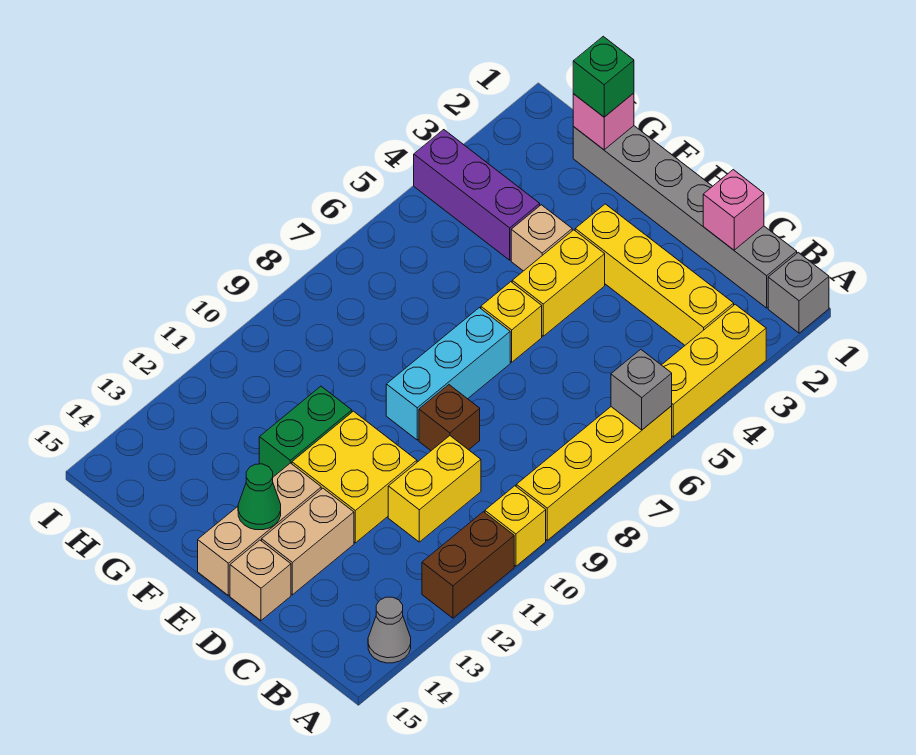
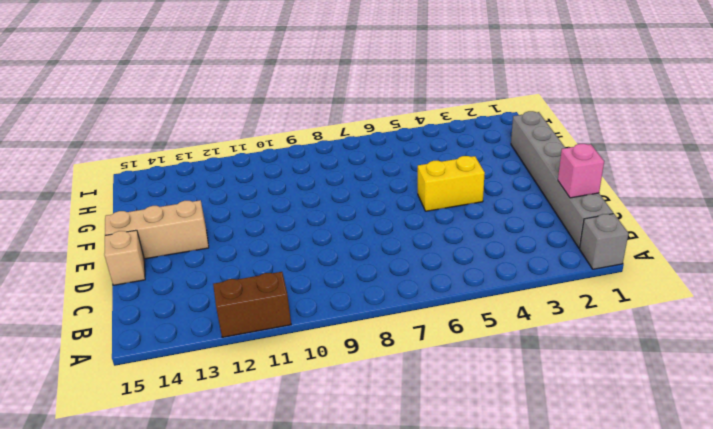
none -> yellow brick A3:A5 level 1
none -> yellow brick A6:A9 level 1
none -> yellow brick A10 level 1

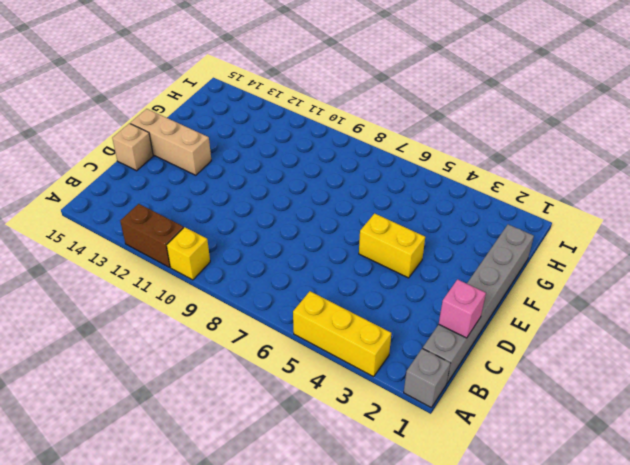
none -> yellow brick A6:A9 level 1
none -> grey cone A14 level 1
none -> yellow brick B3:E3 level 1

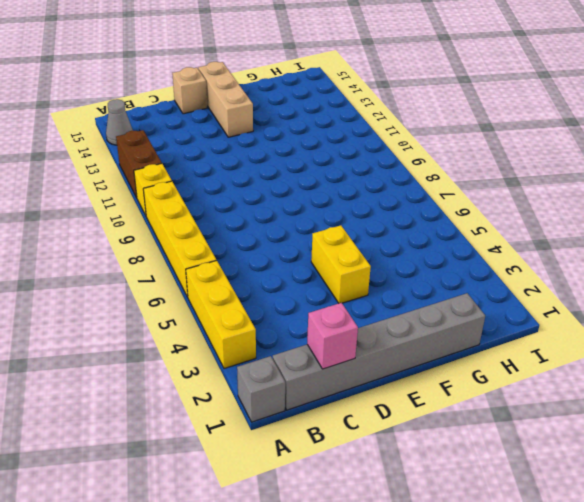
none -> yellow brick B3:E3 level 1
none -> yellow brick C10:C11 level 1
none -> brown brick D9 level 1

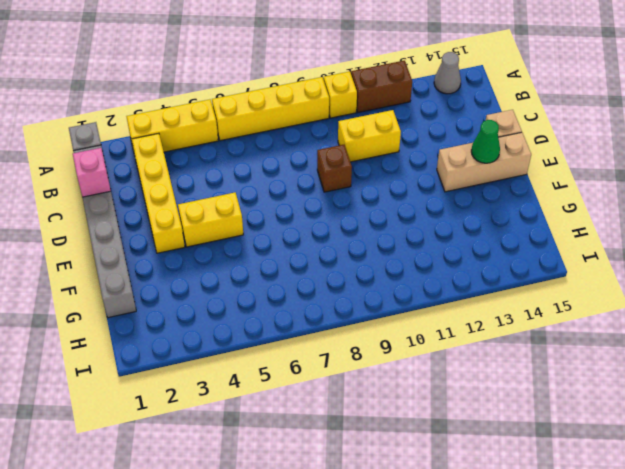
none -> yellow brick D11:E12 level 1
none -> tan brick D13:D14 level 1
none -> yellow brick E6 level 1

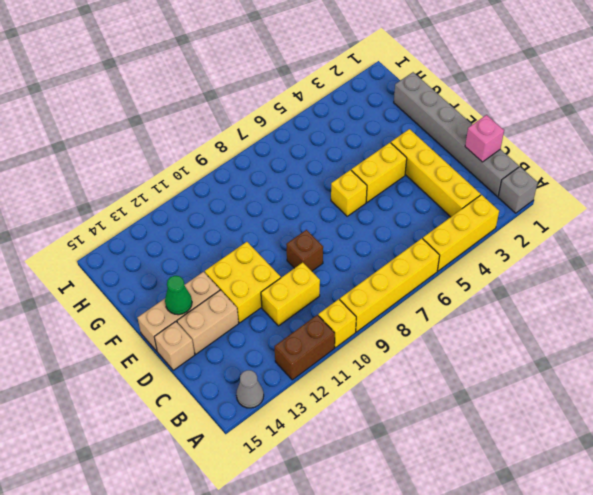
none -> cyan brick E7:E9 level 1
none -> tan brick F4 level 1
none -> green brick F11:F12 level 1

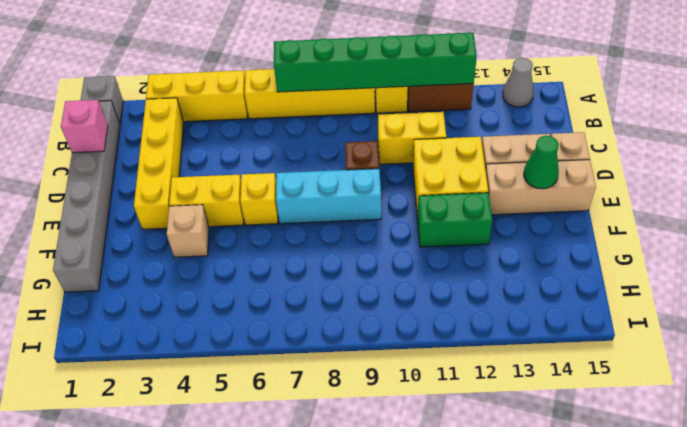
green brick A7:A12 level 2 -> none
none -> purple brick G4:I4 level 1
none -> grey brick A6 level 2
none -> pink brick G1 level 2

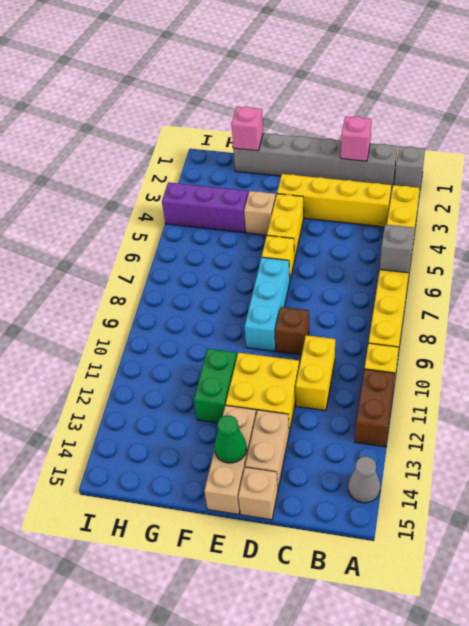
none -> green brick G1 level 3

